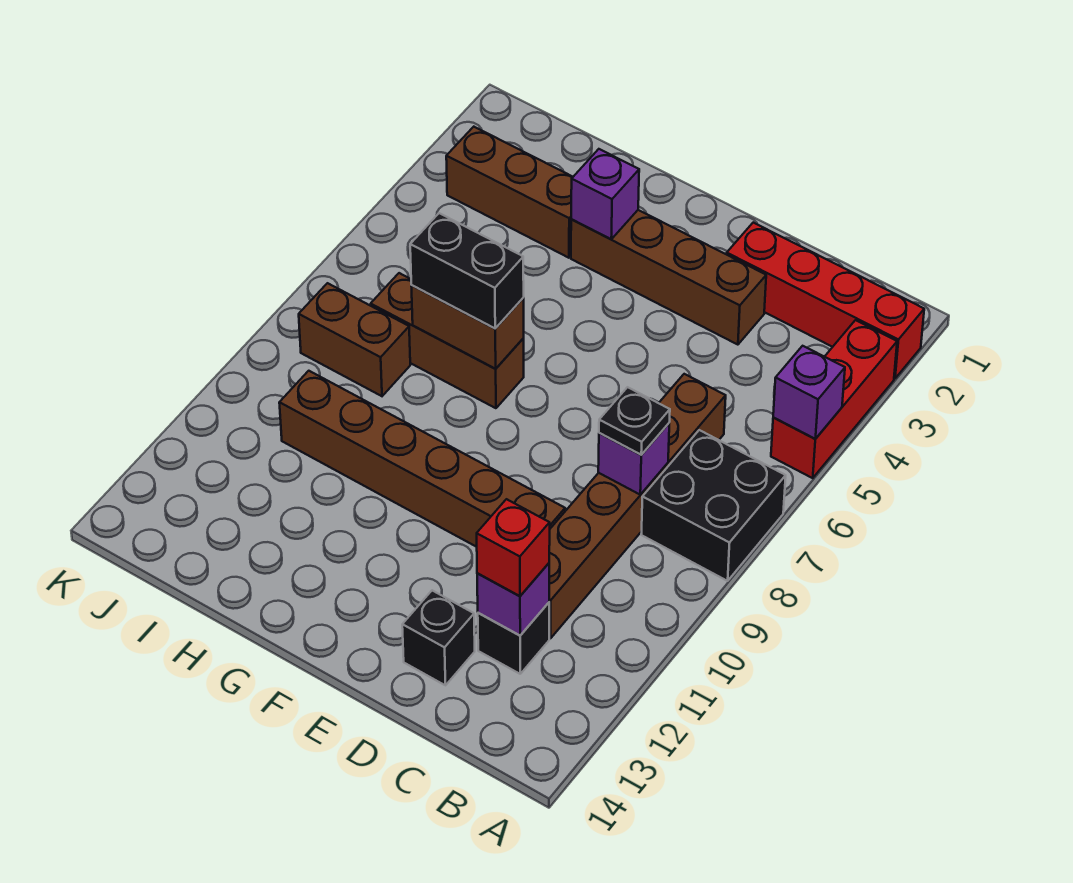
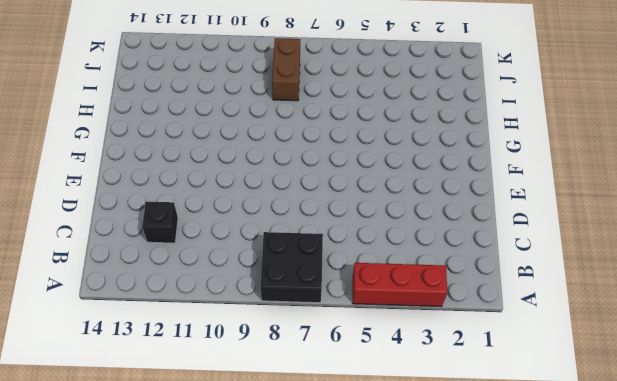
none -> red brick A2:D2 level 1
none -> brown brick C6:C11 level 1
none -> brown brick D3:G3 level 1

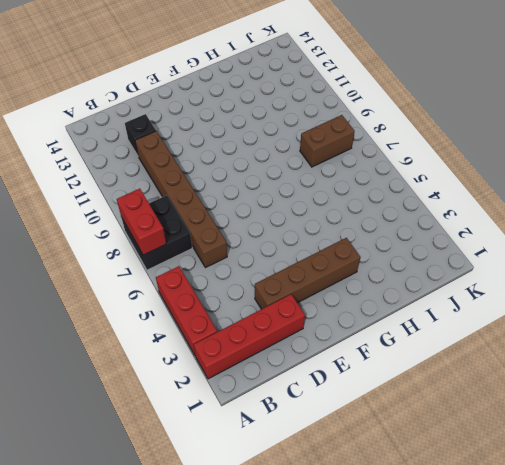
red brick A7:A8 level 2 -> none
none -> brown brick D10:I10 level 1
none -> black brick D13 level 1
none -> brown brick G7:I7 level 1

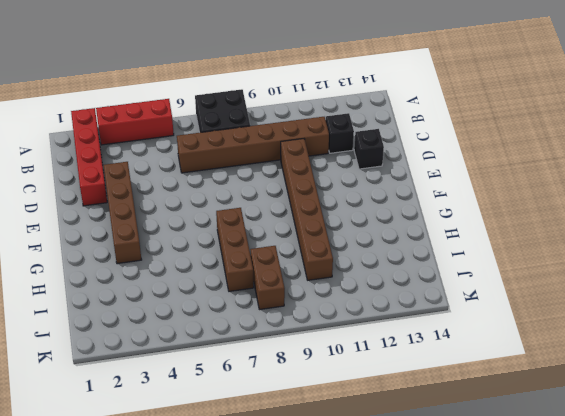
none -> brown brick H3:J3 level 1
none -> purple brick A5 level 2
none -> purple brick C8 level 2

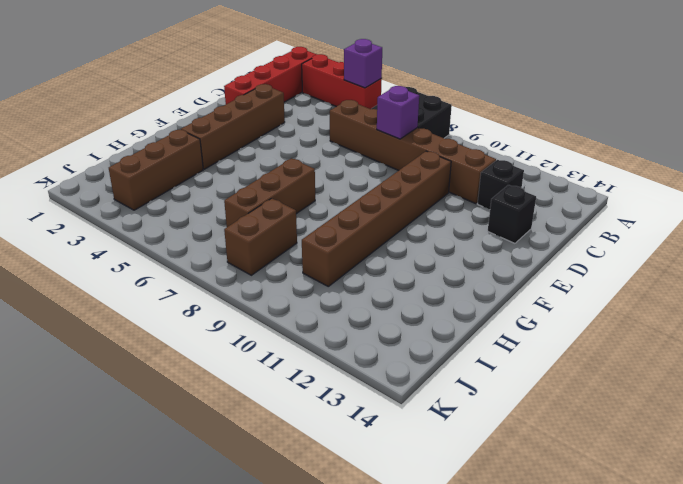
none -> purple brick C12 level 2
none -> purple brick G3 level 2
none -> brown brick G7:H7 level 2

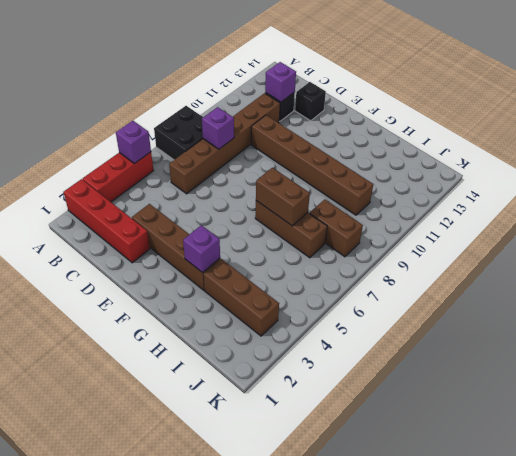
none -> black plate C8 level 3
none -> red brick C12 level 3
none -> black brick G7:H7 level 3

